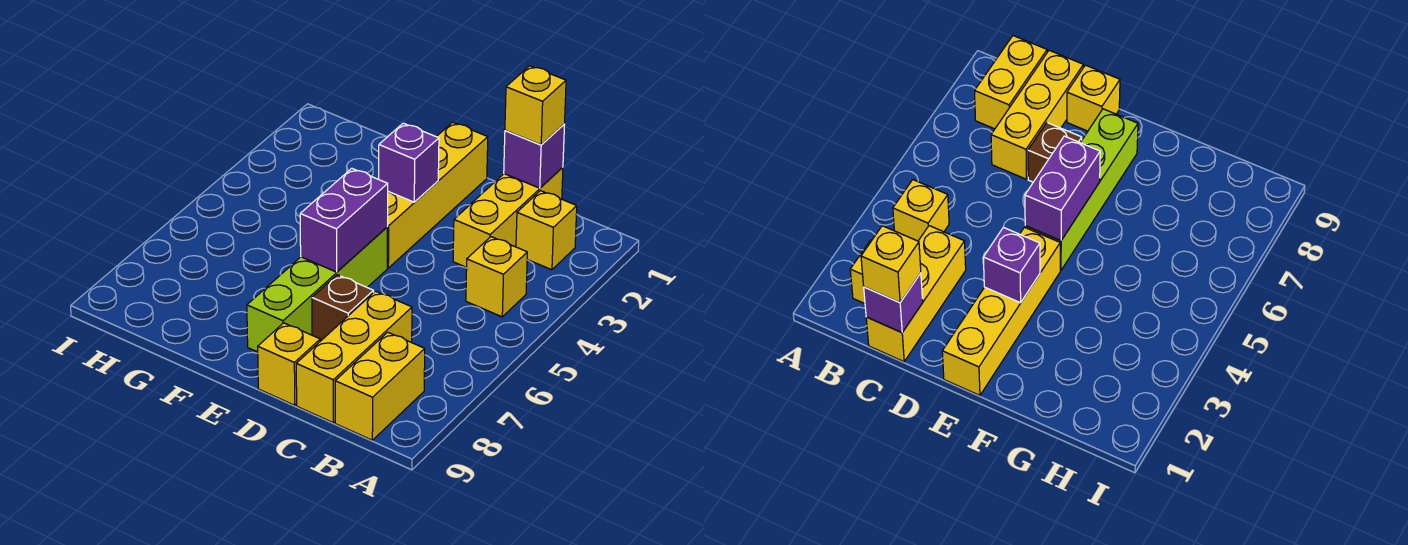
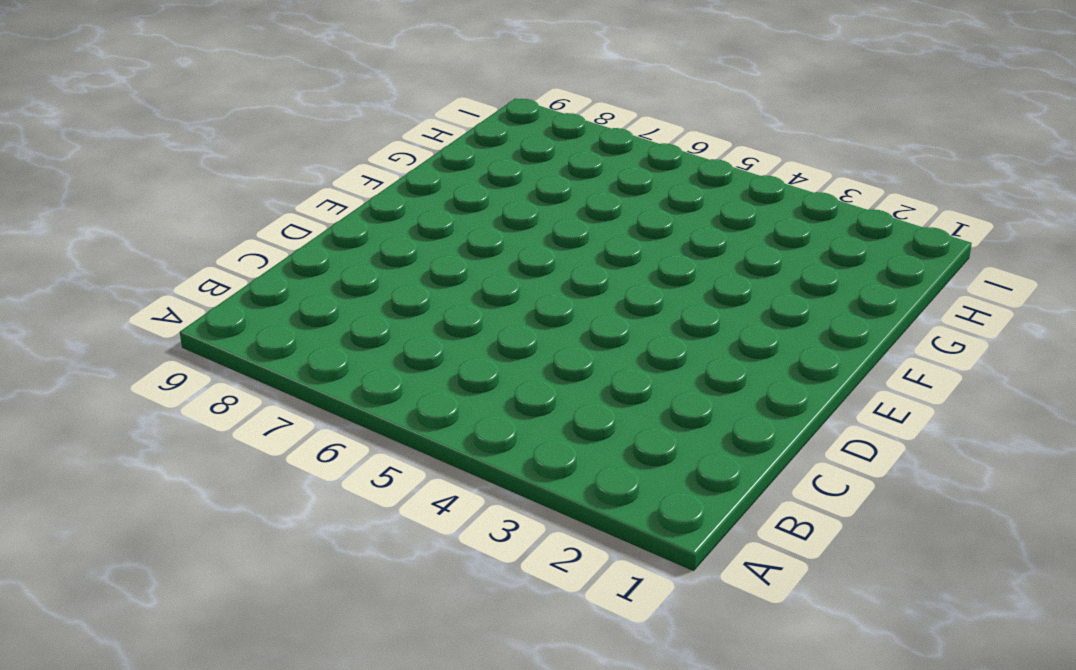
none -> yellow brick B2 level 1
none -> yellow brick B4 level 1
none -> yellow brick B8:B9 level 1

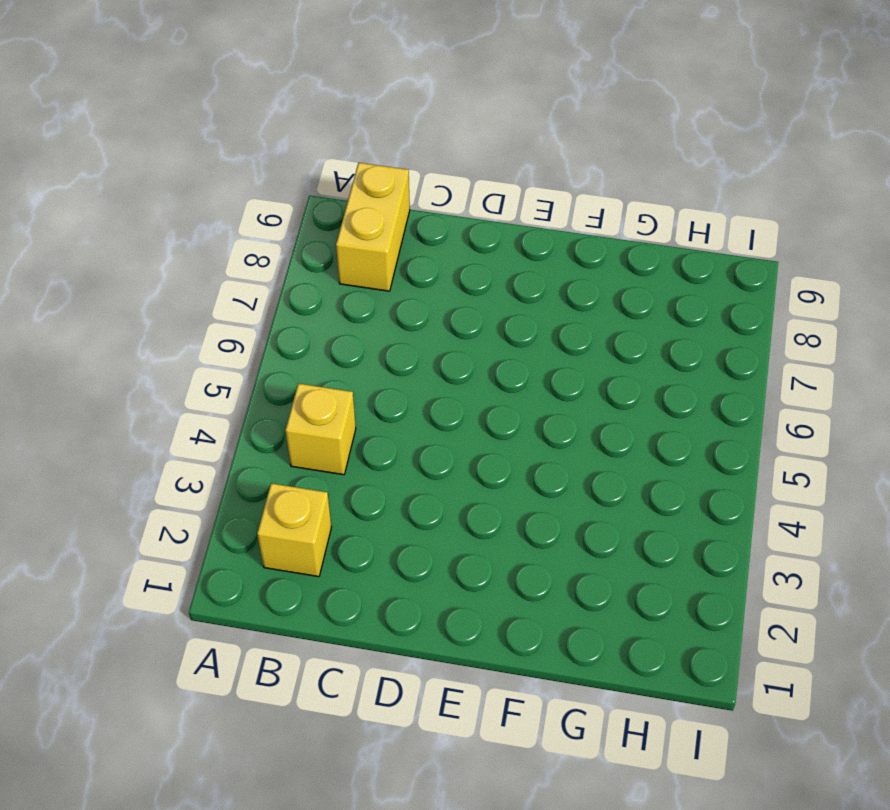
none -> yellow brick C1:C3 level 1
none -> yellow brick C7:C9 level 1
none -> brown brick D7 level 1

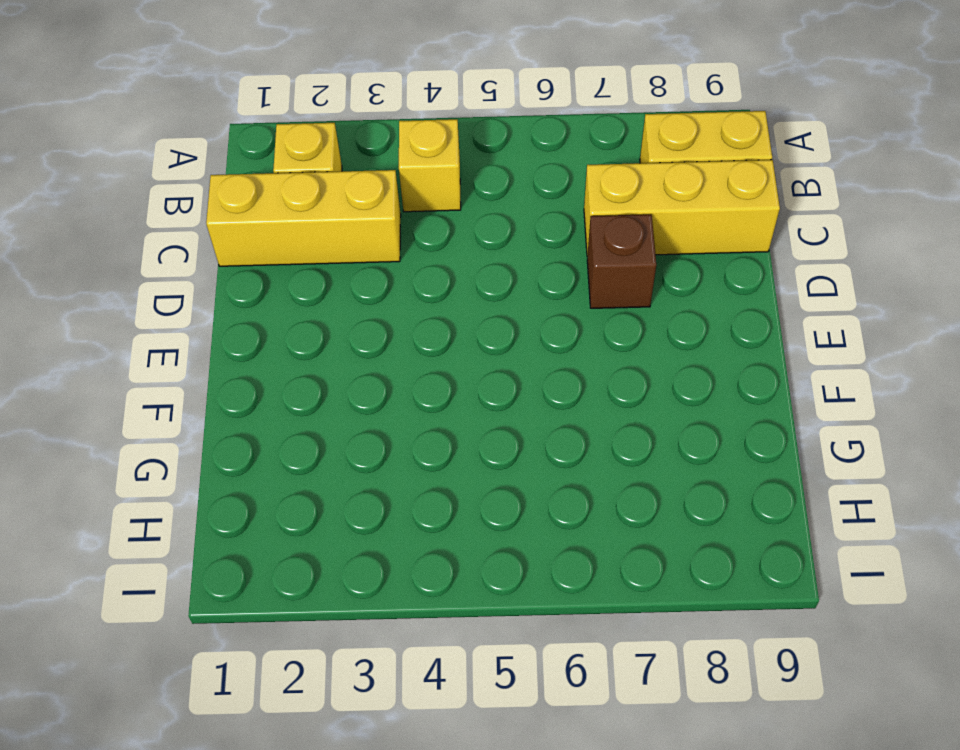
none -> yellow brick D9 level 1
none -> yellow brick E1:E4 level 1
none -> lime brick E5:E8 level 1

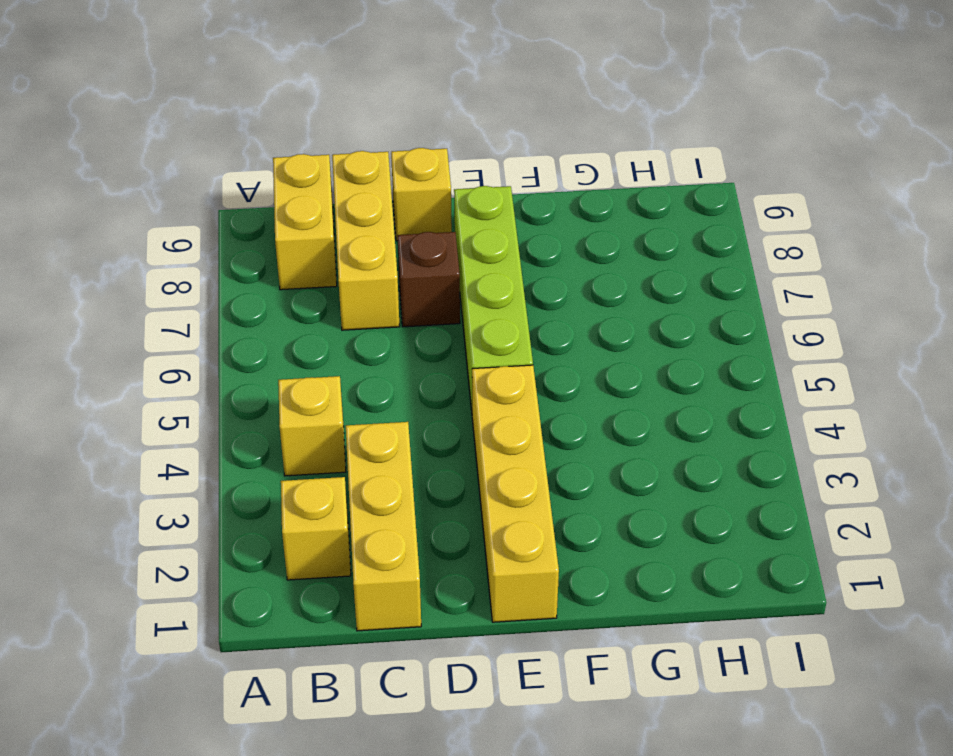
none -> purple brick C1 level 2
none -> purple brick E3 level 2
none -> purple brick E5:E6 level 2

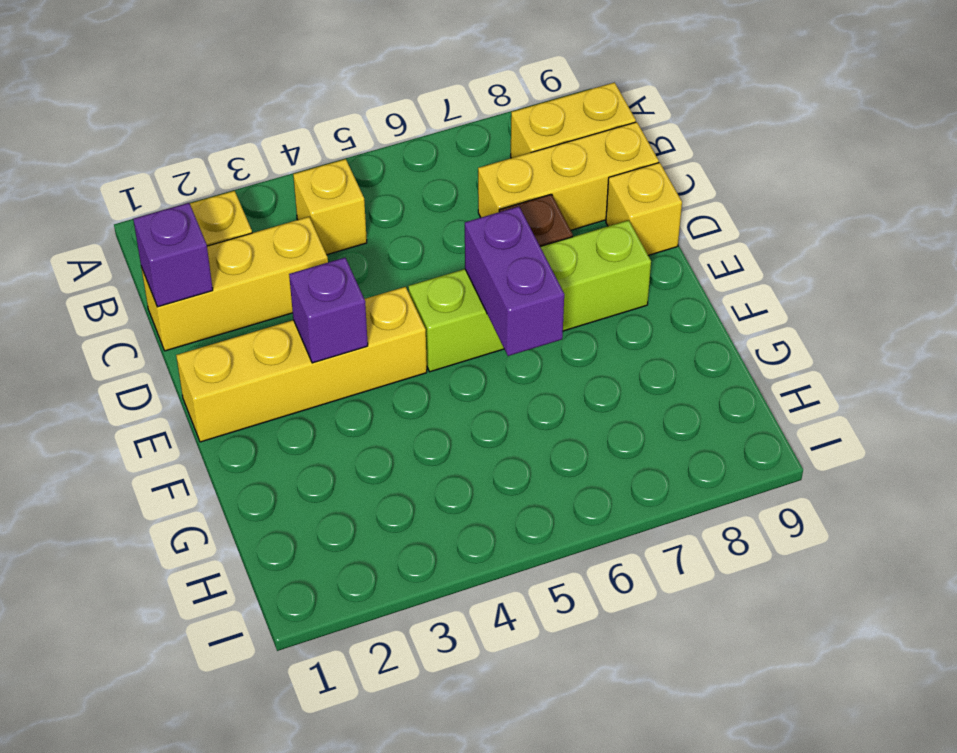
purple brick E6:F6 level 2 -> purple brick E5:E6 level 2
none -> yellow brick C1 level 3

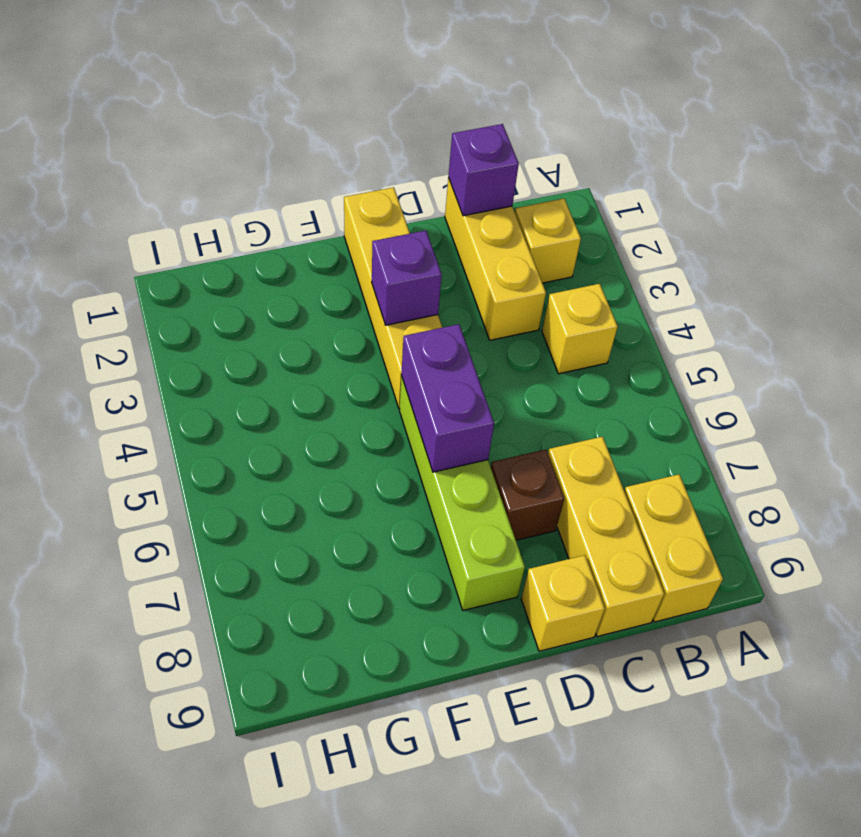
none -> yellow brick C1 level 3

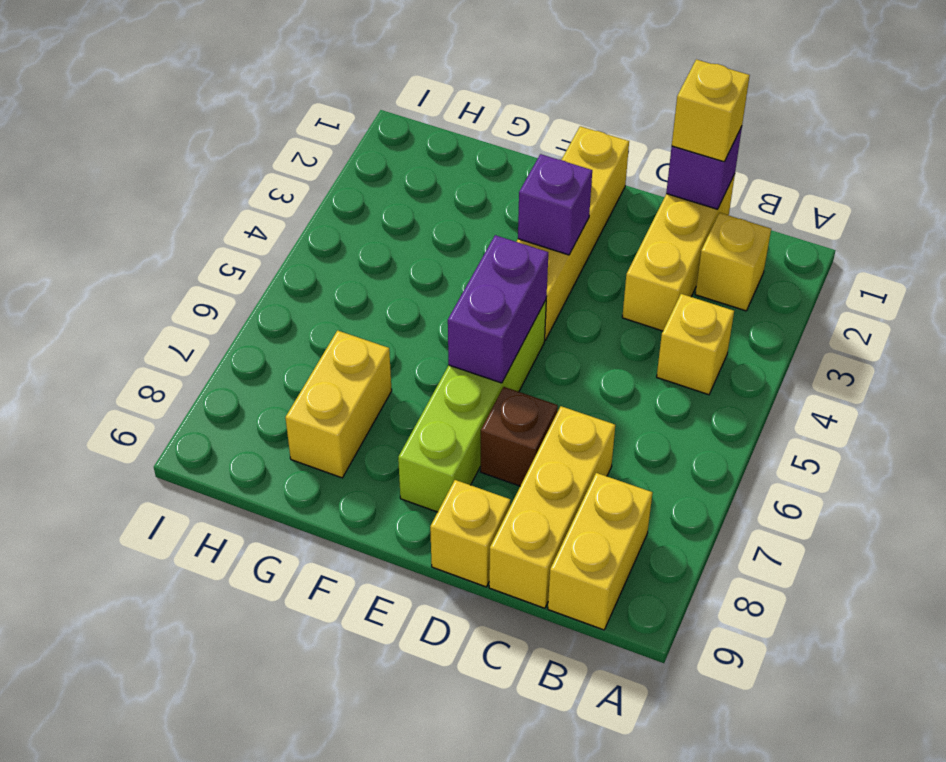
yellow brick G7:G8 level 1 -> none

